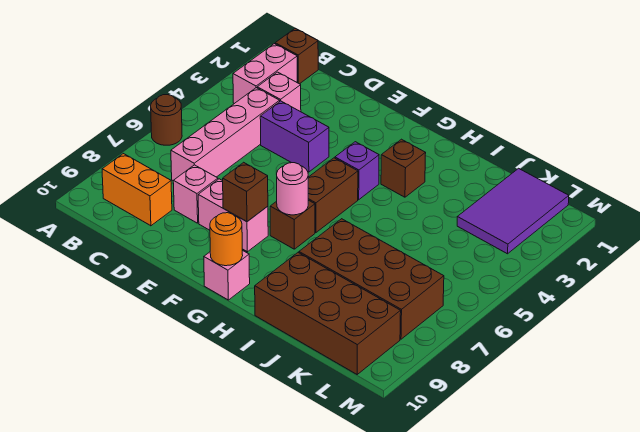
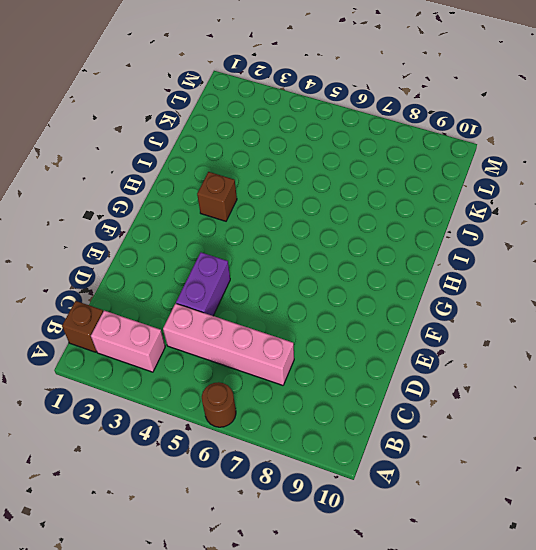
none -> orange brick B9:C9 level 1
none -> pink brick C3 level 1
none -> pink brick D8 level 1

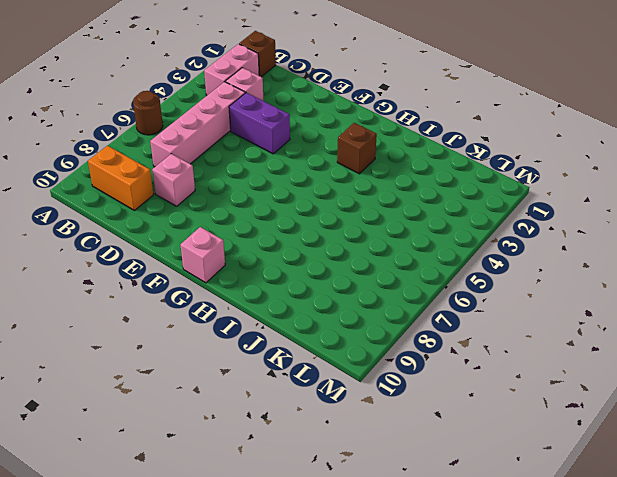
none -> pink brick E8:F8 level 1
none -> purple brick G4 level 1
none -> brown brick G5:G6 level 1

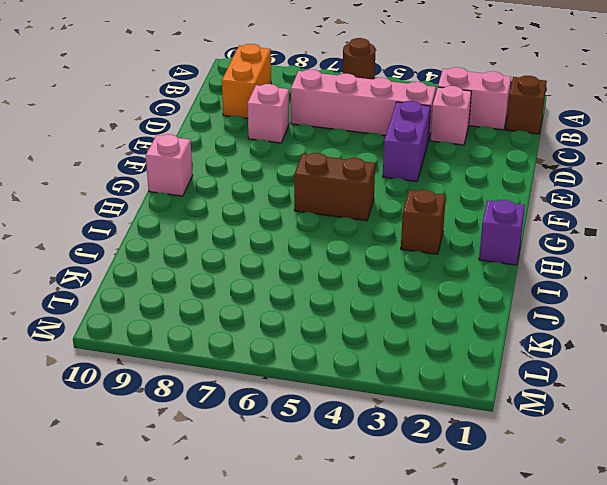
purple brick H1 level 1 -> purple brick G4 level 1
none -> pink brick E8:F8 level 1
none -> brown brick G7 level 1
none -> brown brick I7:L8 level 1

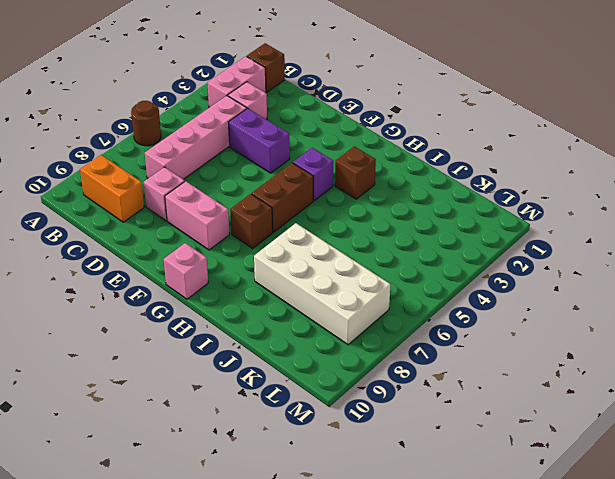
white brick I7:L8 level 1 -> brown brick I7:L8 level 1
none -> brown brick I9:L10 level 1
none -> purple tile K1:L3 level 1
none -> brown brick F8 level 2

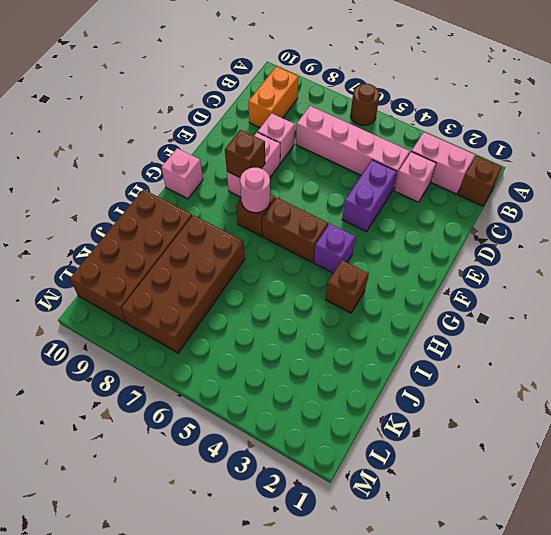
none -> purple tile K1:L3 level 1
none -> orange round brick G10 level 2

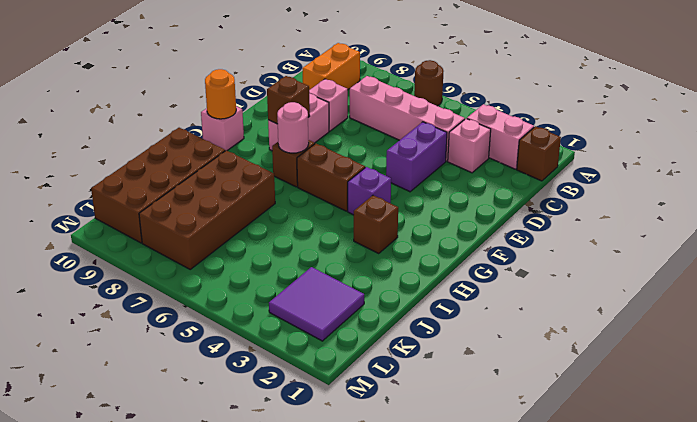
purple tile K2:L3 level 1 -> purple tile K1:L3 level 1

